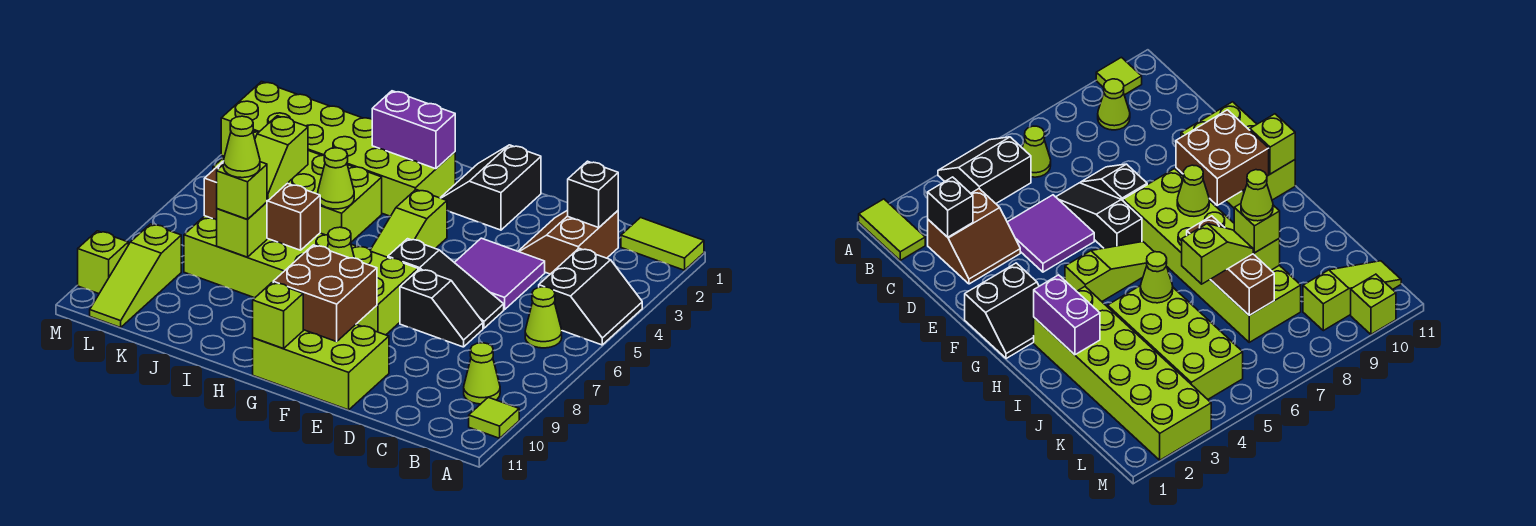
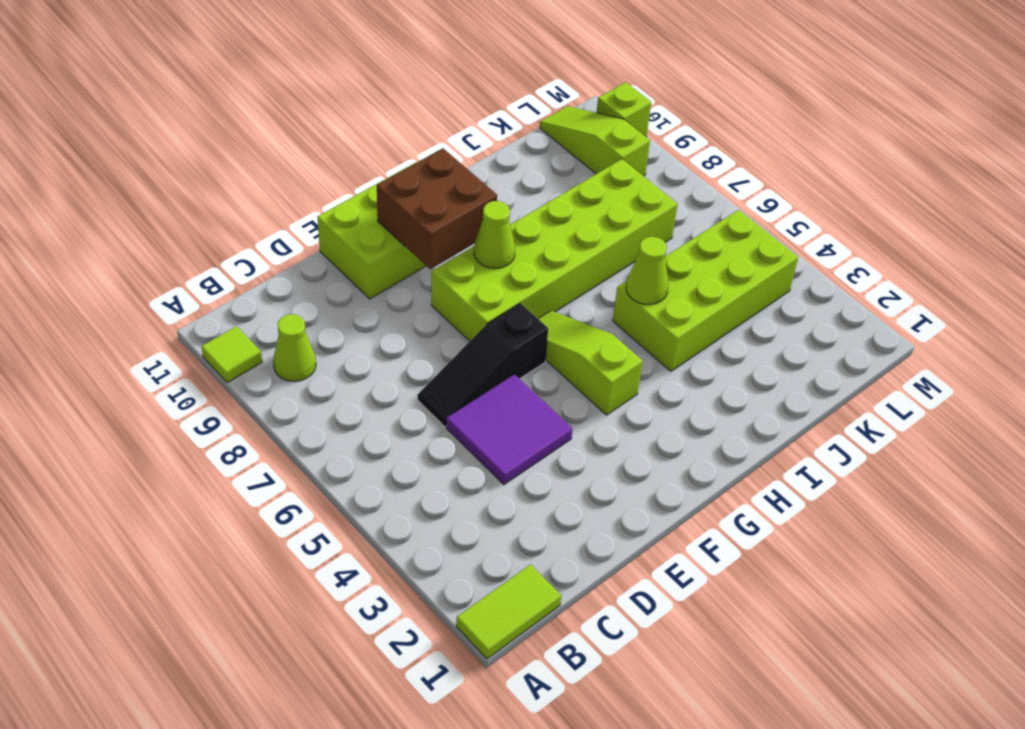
none -> black slope A4:B5 level 1 top B
none -> lime cone B6 level 1
none -> brown slope C2:D3 level 1 top C

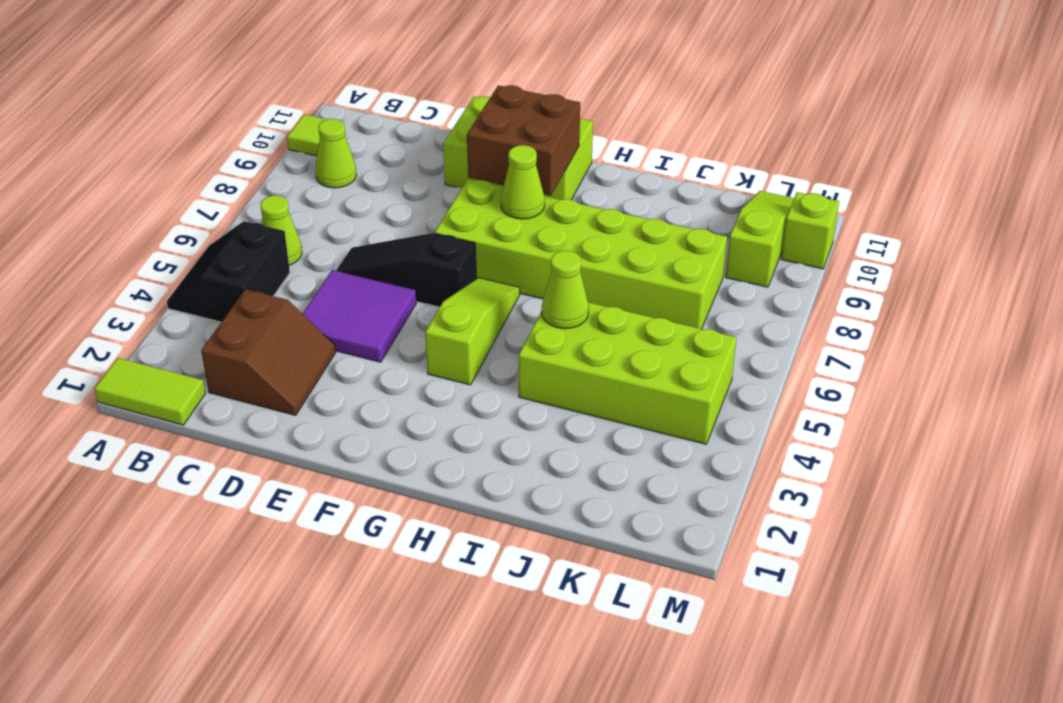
none -> black slope D7:E7 level 1 top E
none -> black slope F1:G2 level 1 top F
none -> lime brick H2:M3 level 1

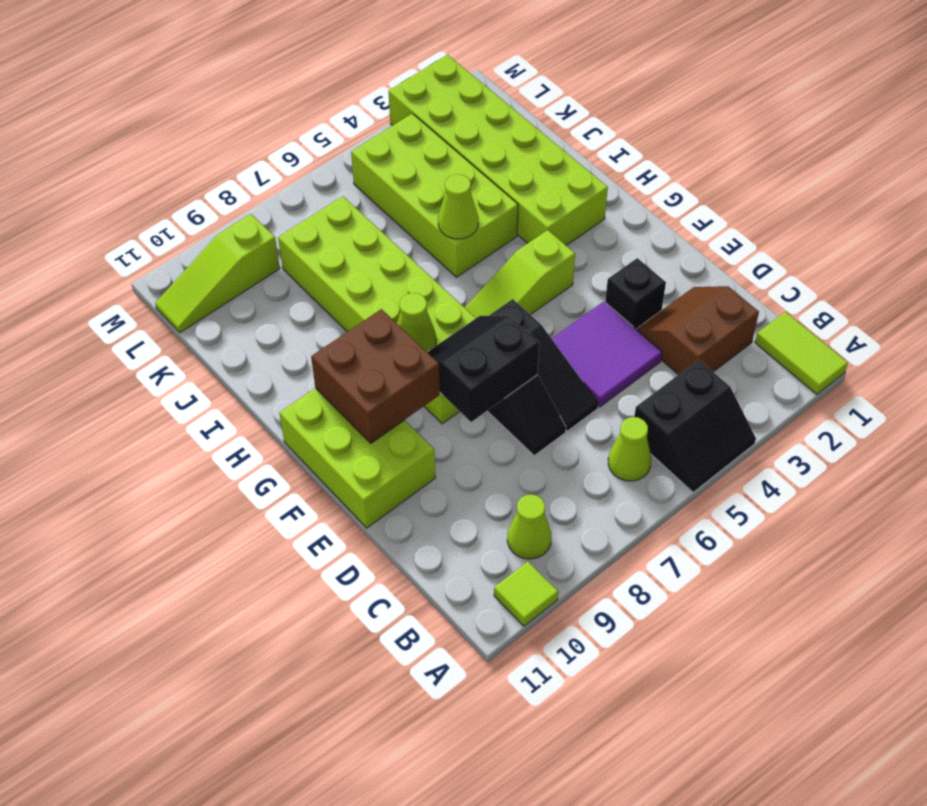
black brick E3 level 1 -> black brick C2 level 2
black slope E7:F8 level 2 top E -> black slope F1:G2 level 1 top F
none -> lime brick M10 level 1
none -> lime brick G11 level 2
none -> purple brick H2:I2 level 2

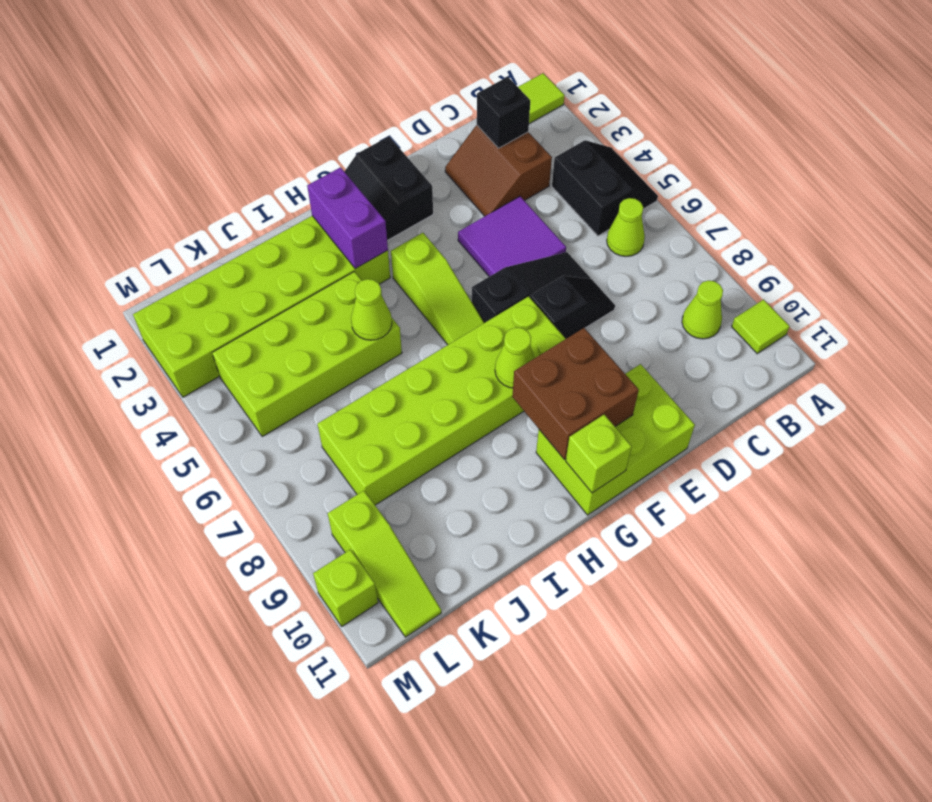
purple brick H2:H3 level 2 -> purple brick H2:I2 level 2
none -> brown brick I7:K7 level 2
none -> lime brick J8 level 2
none -> lime slope J6:J7 level 3 top 6

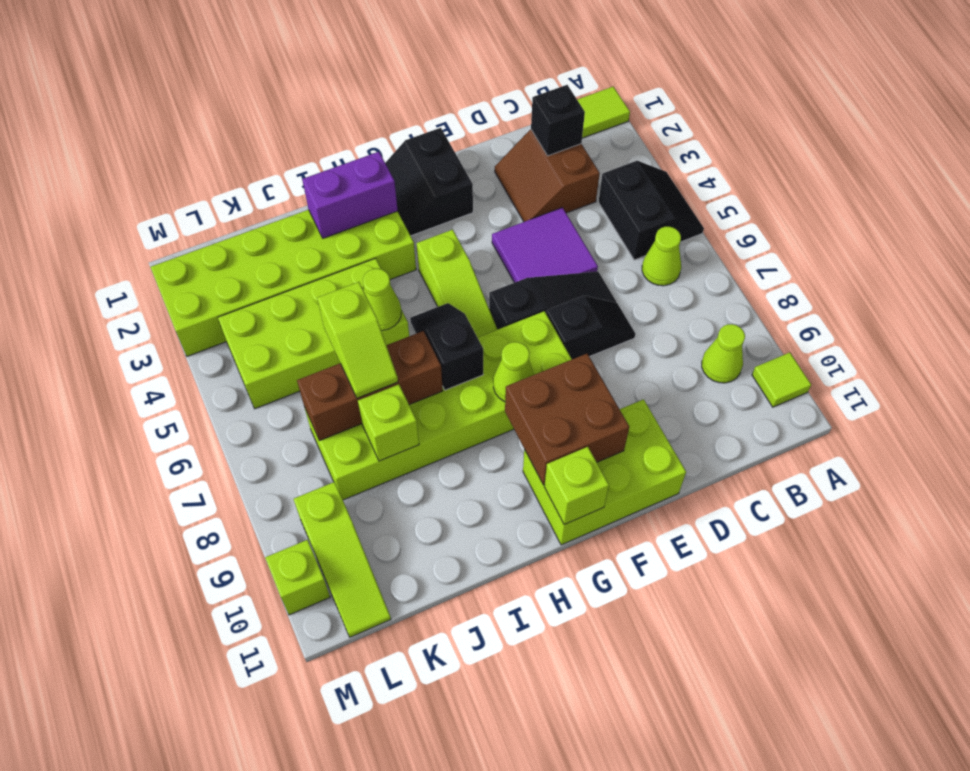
black slope H6:H7 level 2 top 7 -> none
none -> lime brick J8 level 3
none -> lime cone J8 level 4

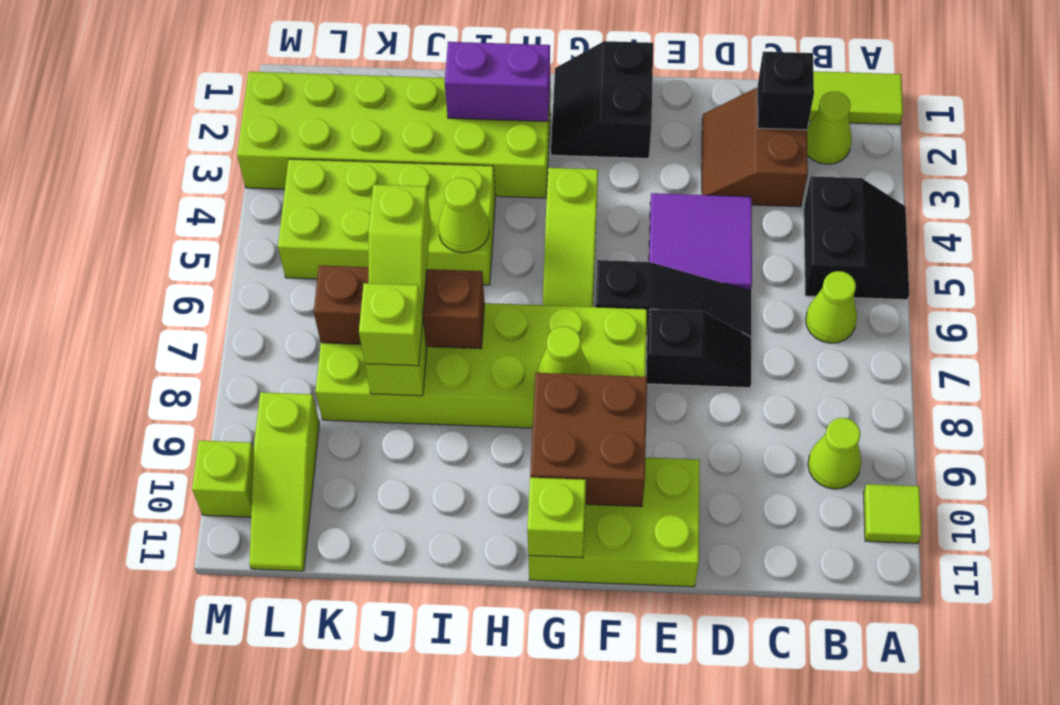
lime cone B2 level 1 -> lime cone J8 level 4

